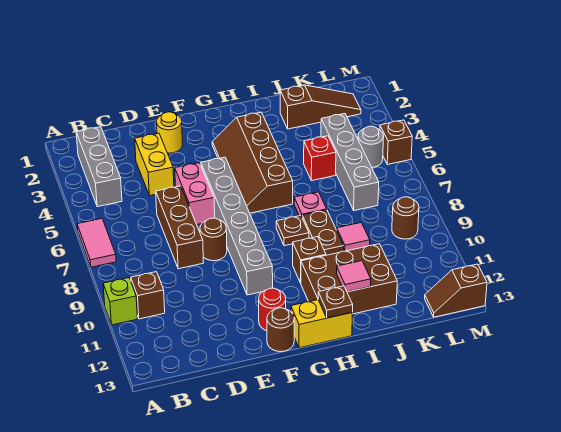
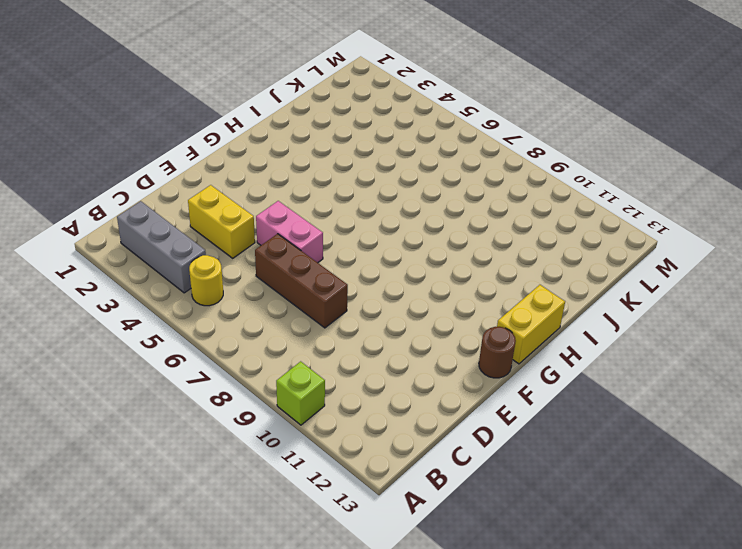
yellow round brick B5 level 1 -> yellow round brick E2 level 1
none -> pink tile A6:A7 level 1
none -> brown brick B10 level 1
none -> brown round brick E8 level 1

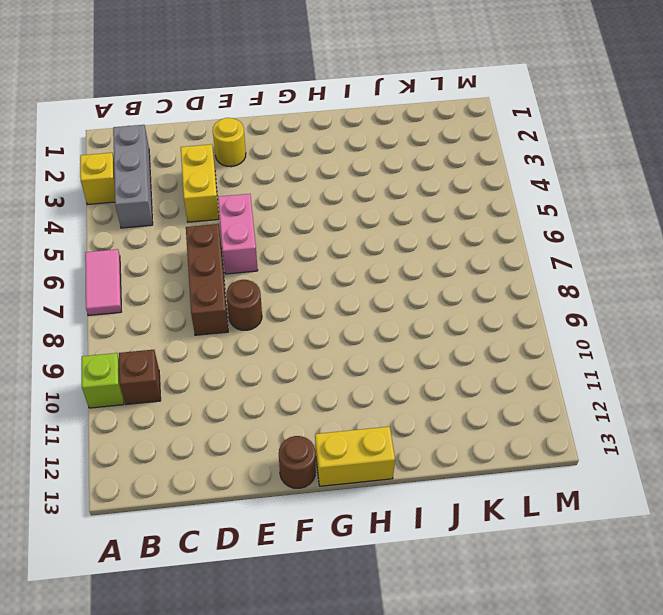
yellow brick A3 level 1 -> none
none -> grey brick F5:F10 level 1
none -> red round brick F12 level 1
none -> brown slope G3:H6 level 1 top H

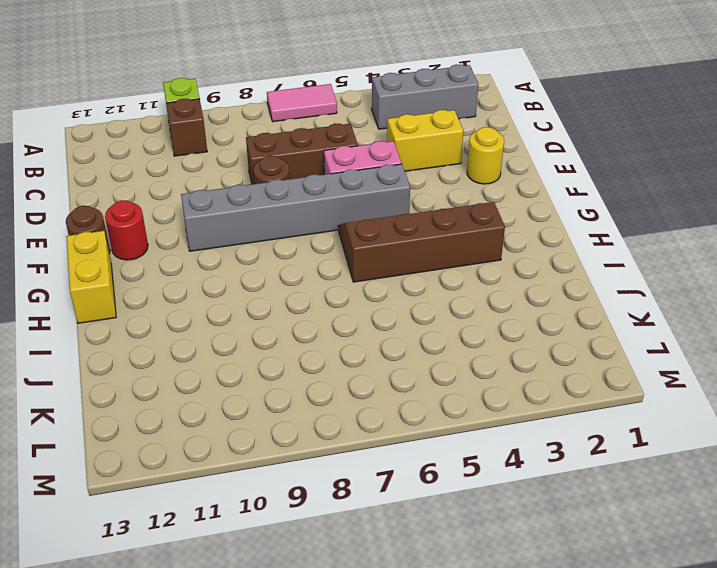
none -> brown plate H8 level 1
none -> brown brick H10 level 1
none -> brown brick H11:J12 level 1

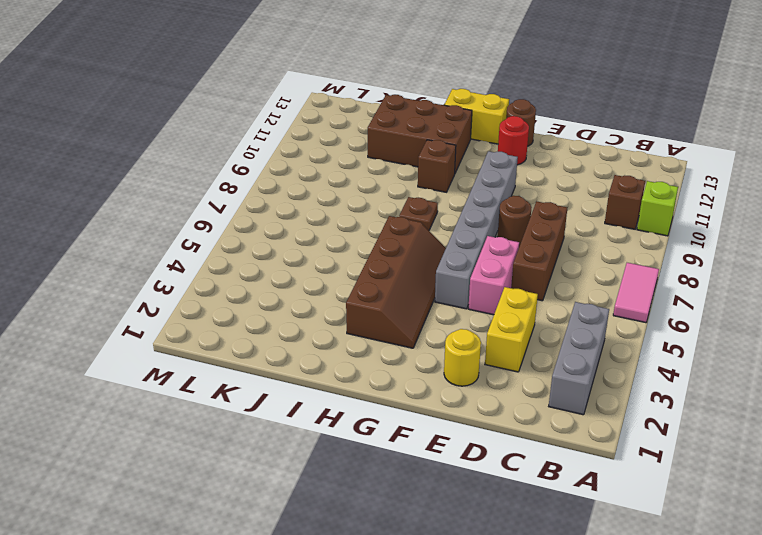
none -> pink plate I7 level 1
none -> brown plate I8:I9 level 1
none -> brown slope J2:L2 level 1 top J

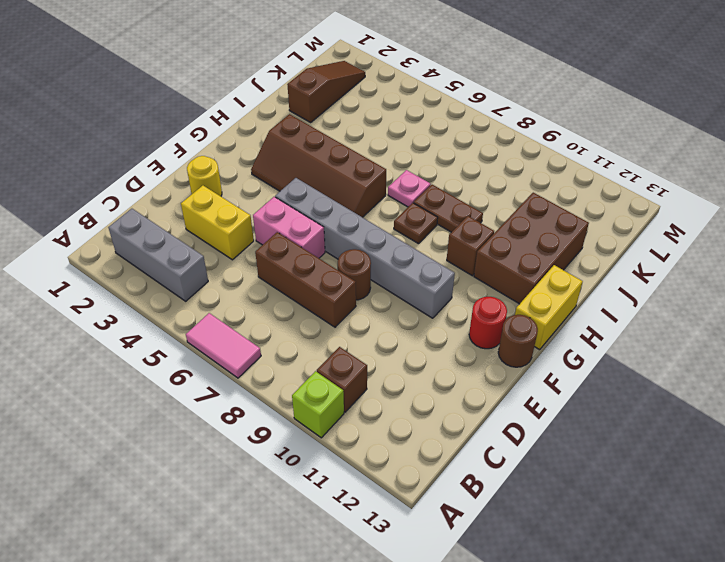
none -> red brick J5 level 1
none -> pink tile J9 level 1
none -> grey brick K4:K7 level 1

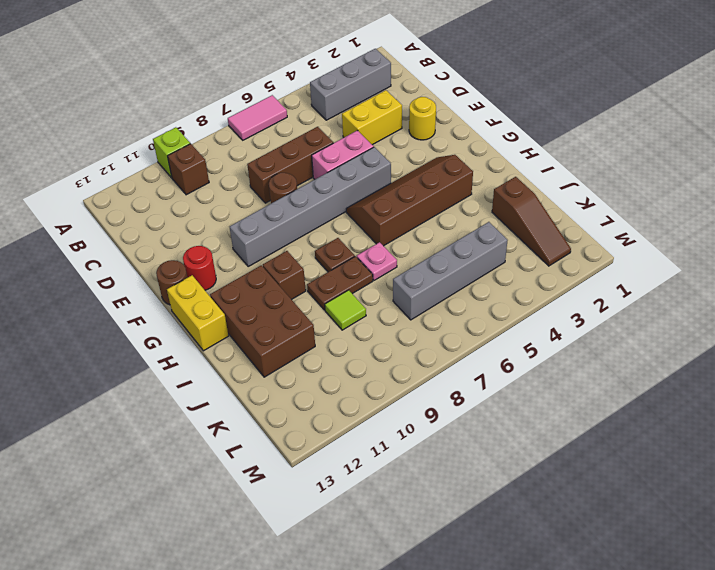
lime tile J9 level 1 -> pink tile J9 level 1
none -> red brick J5 level 1
none -> grey round brick L5 level 1
none -> brown round brick L9 level 1

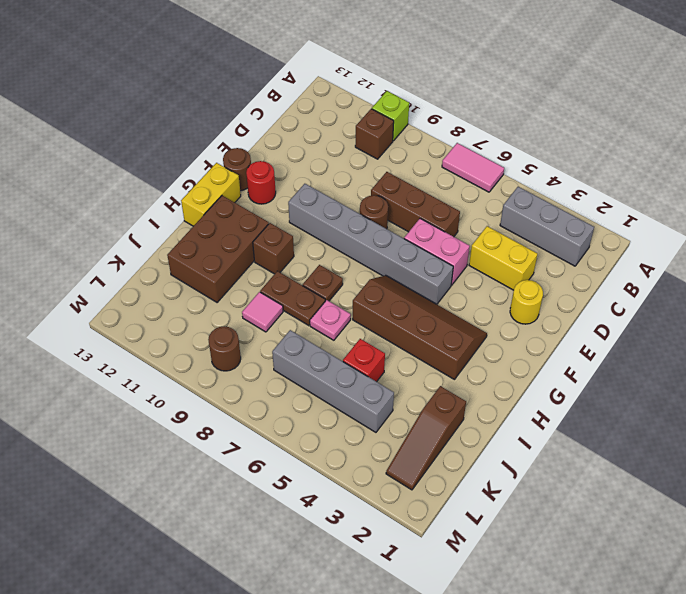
none -> grey round brick L5 level 1
none -> brown slope L13:M13 level 1 top M
none -> brown brick M5 level 1

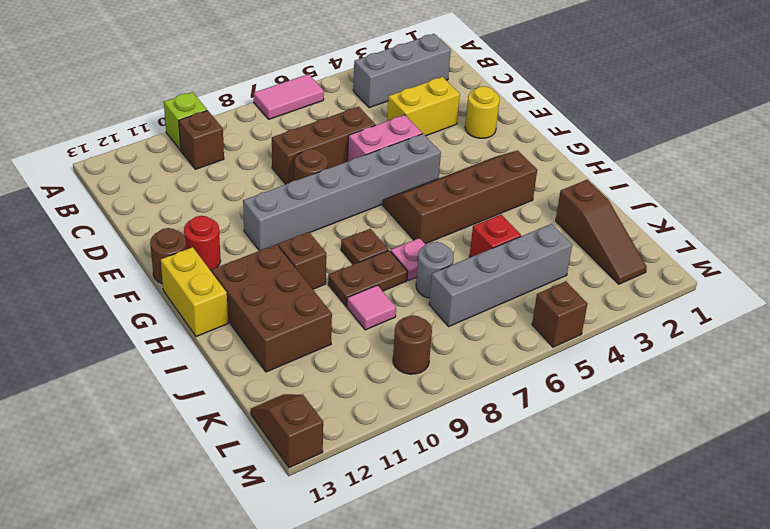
grey round brick J7 level 1 -> grey round brick L5 level 1
none -> brown plate H13 level 2
none -> pink tile I12 level 2

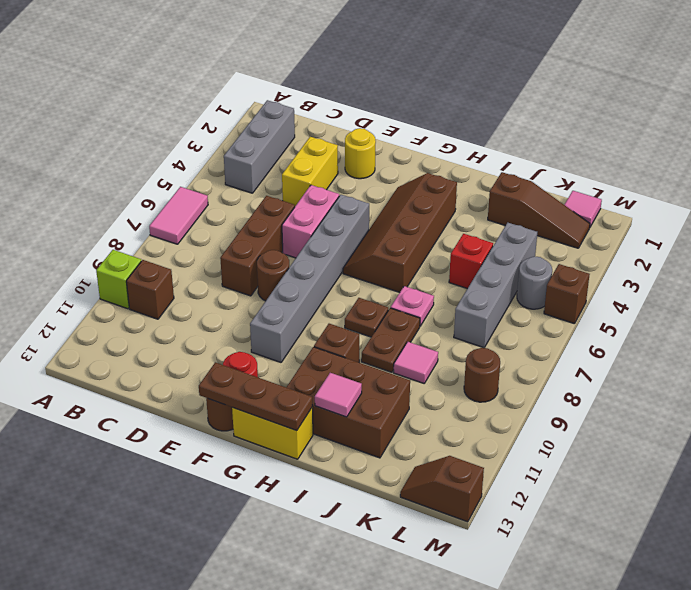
brown plate F13:H13 level 2 -> brown plate H13 level 2
pink tile L1 level 1 -> none

